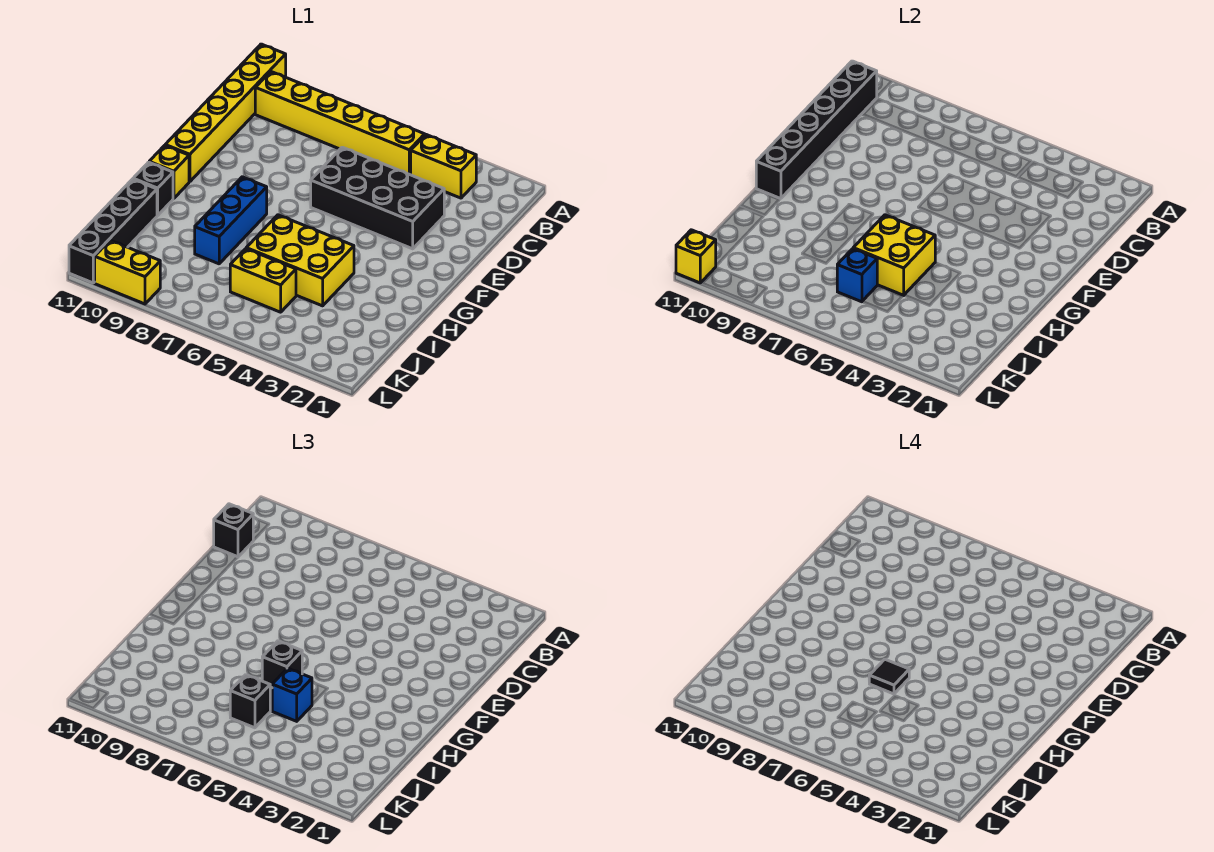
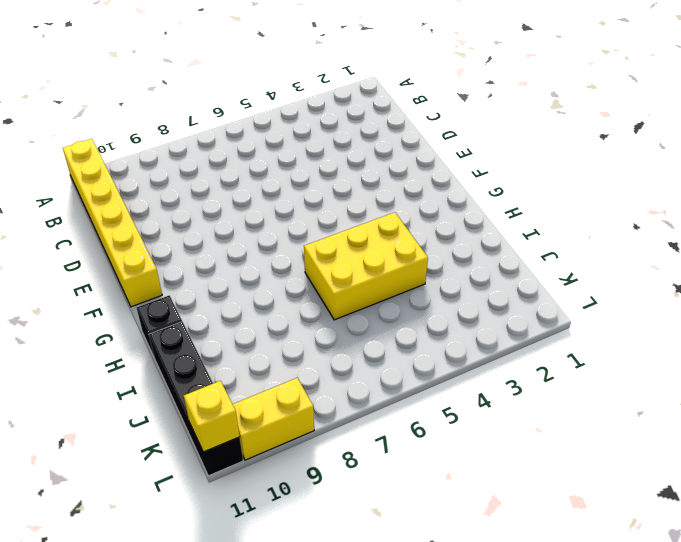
none -> yellow brick B3:B4 level 1
none -> yellow brick B5:B10 level 1
none -> black brick D3:E6 level 1

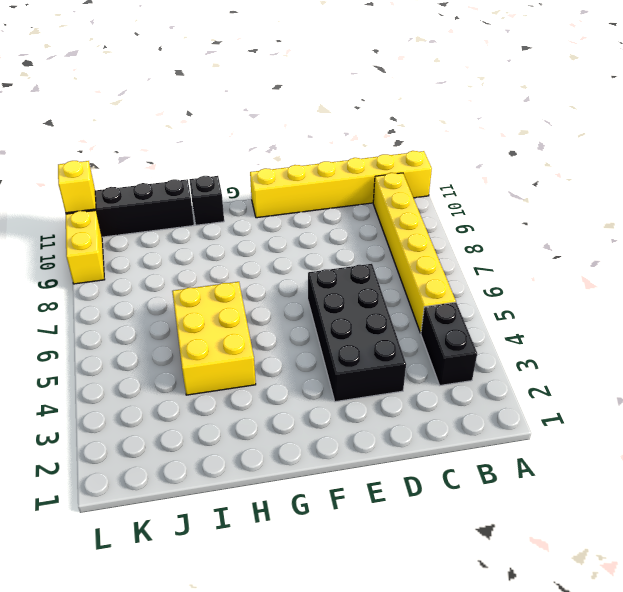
black brick B3:B4 level 1 -> yellow brick B3:B4 level 1
none -> blue brick G8:I8 level 1
none -> yellow brick G11 level 1
none -> yellow brick J5:J6 level 1

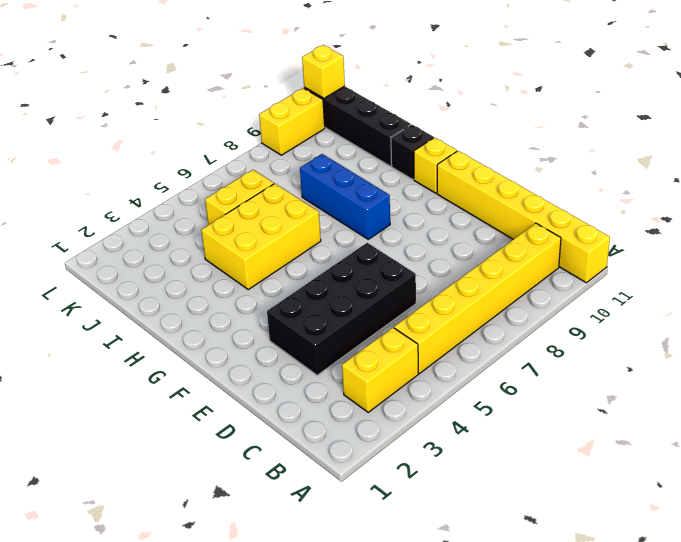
none -> black brick B11:G11 level 2
none -> yellow brick H5:I6 level 2
none -> blue brick J6 level 2

